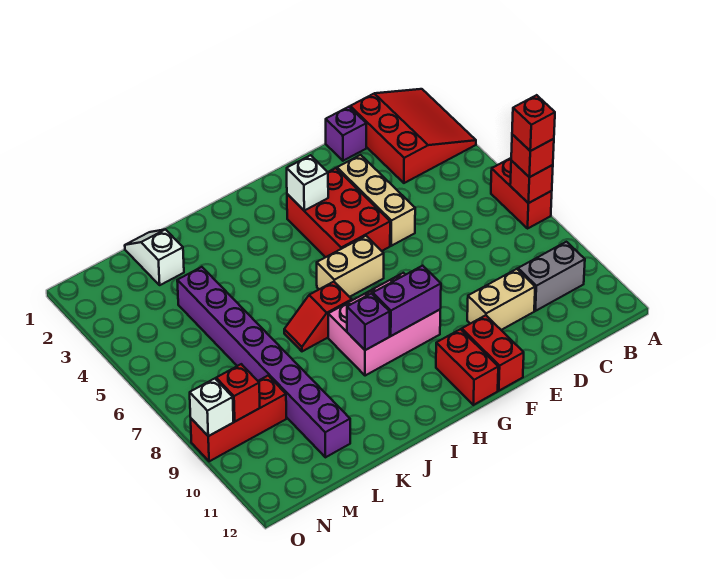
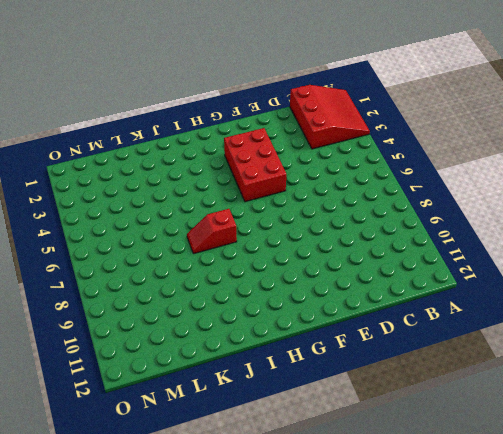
none -> red brick A6:A7 level 1
none -> grey brick B10:C10 level 1
none -> purple brick D1 level 1

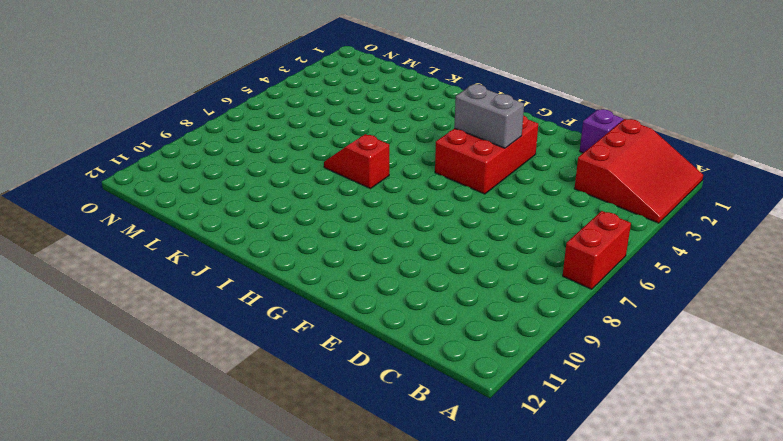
grey brick F4:G4 level 2 -> grey brick B10:C10 level 1
none -> tan brick D10:E10 level 1
none -> tan brick E3:E5 level 1
none -> red brick F11:F12 level 1

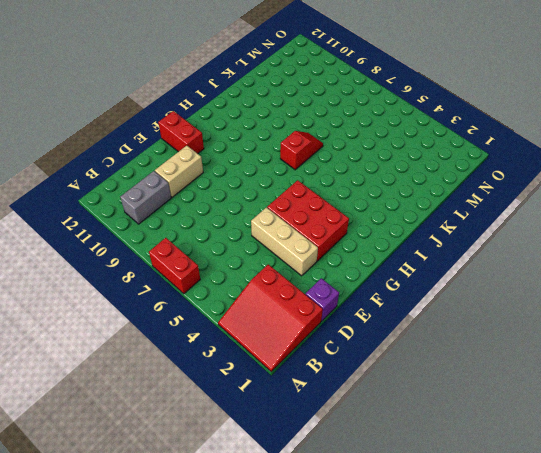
none -> tan brick G6:H6 level 1
none -> pink brick G8:I9 level 1
none -> red brick G11:G12 level 1

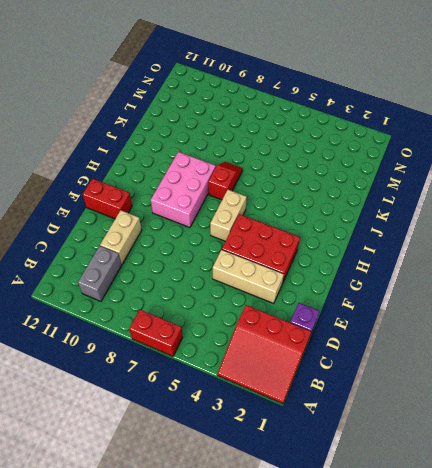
none -> red brick G11:G12 level 1
none -> white slope L1:L2 level 1 top 2
none -> purple brick L4:L11 level 1

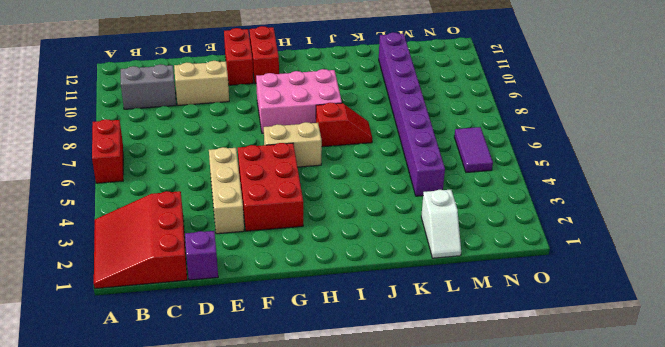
purple tile N5:N6 level 1 -> none
none -> red brick M9:O9 level 1
none -> red brick A7 level 2
none -> white brick G3 level 2

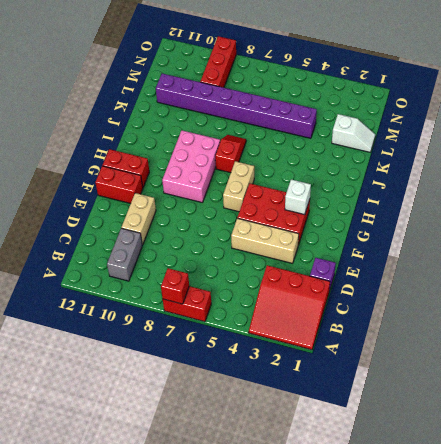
none -> purple brick G9:H9 level 2
none -> purple brick I9 level 2
none -> red brick N9 level 2

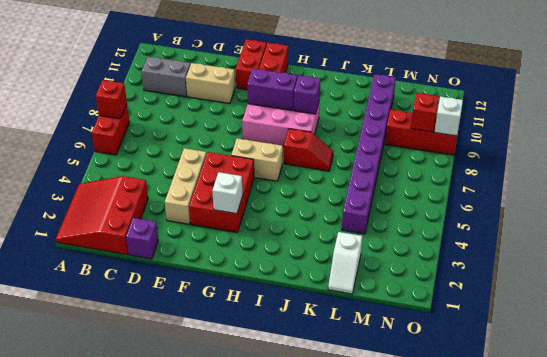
none -> red brick A7 level 3
none -> red brick A7 level 4

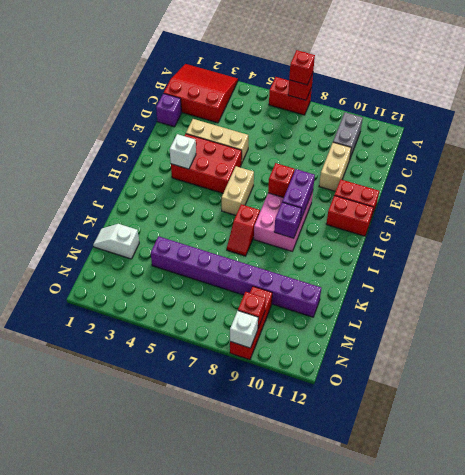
red brick G8 level 2 -> red brick A7 level 4

